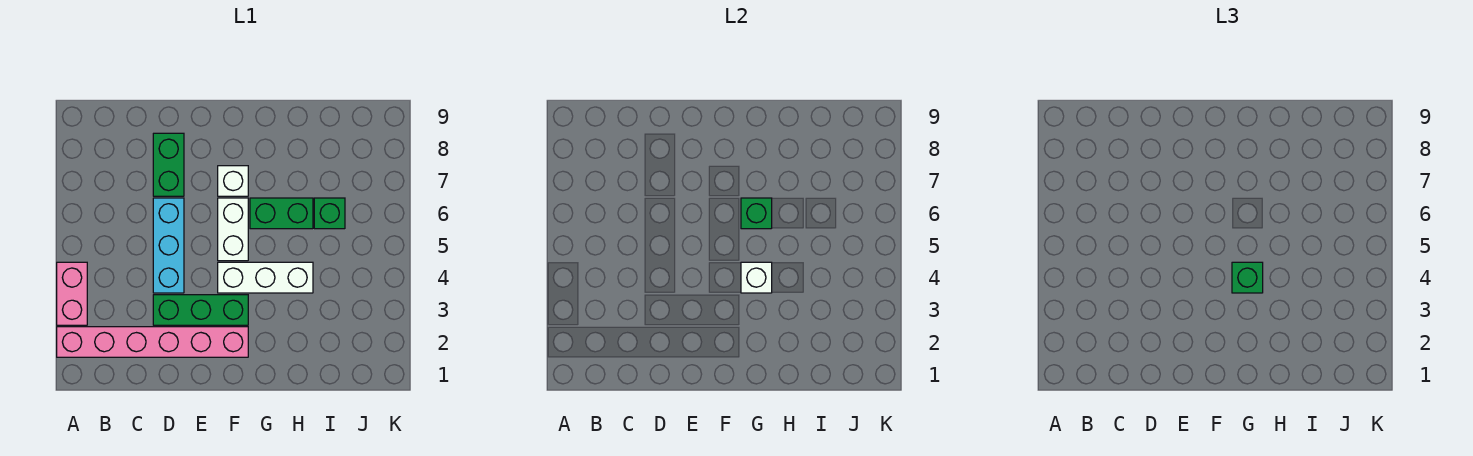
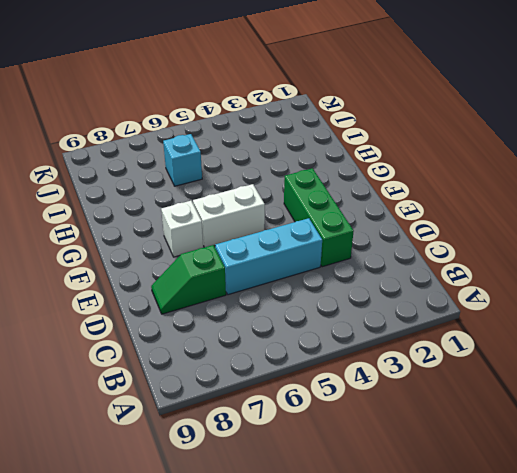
green slope D7:D8 level 1 top 7 -> green brick D7:D8 level 1
cyan brick I6 level 1 -> green brick I6 level 1
none -> pink brick A2:F2 level 1
none -> pink brick A3:A4 level 1
none -> white brick F4:H4 level 1

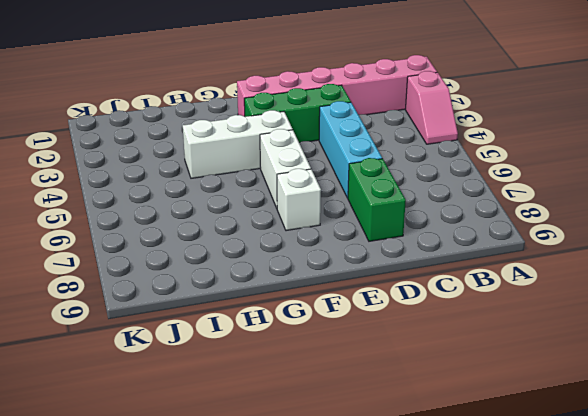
pink slope A3:A4 level 1 top 3 -> pink brick A3:A4 level 1
none -> green brick G6:H6 level 1
none -> green brick I6 level 1
none -> white brick G4 level 2

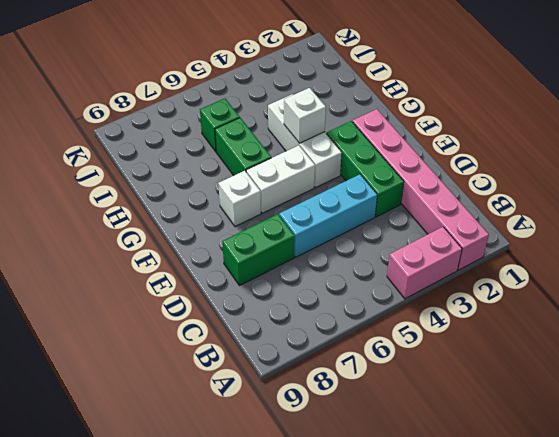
none -> green brick G6 level 2
none -> green brick G4 level 3

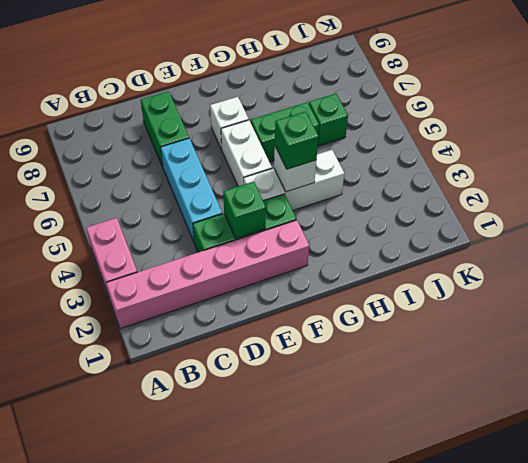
green brick E3 level 2 -> green brick G6 level 2

